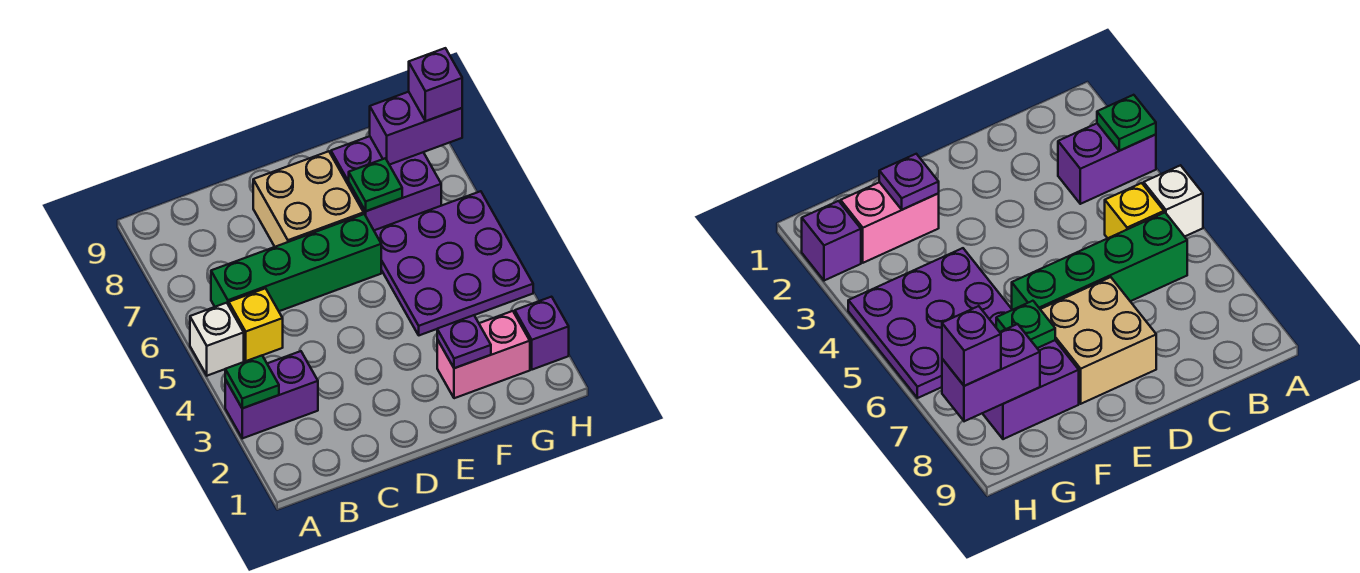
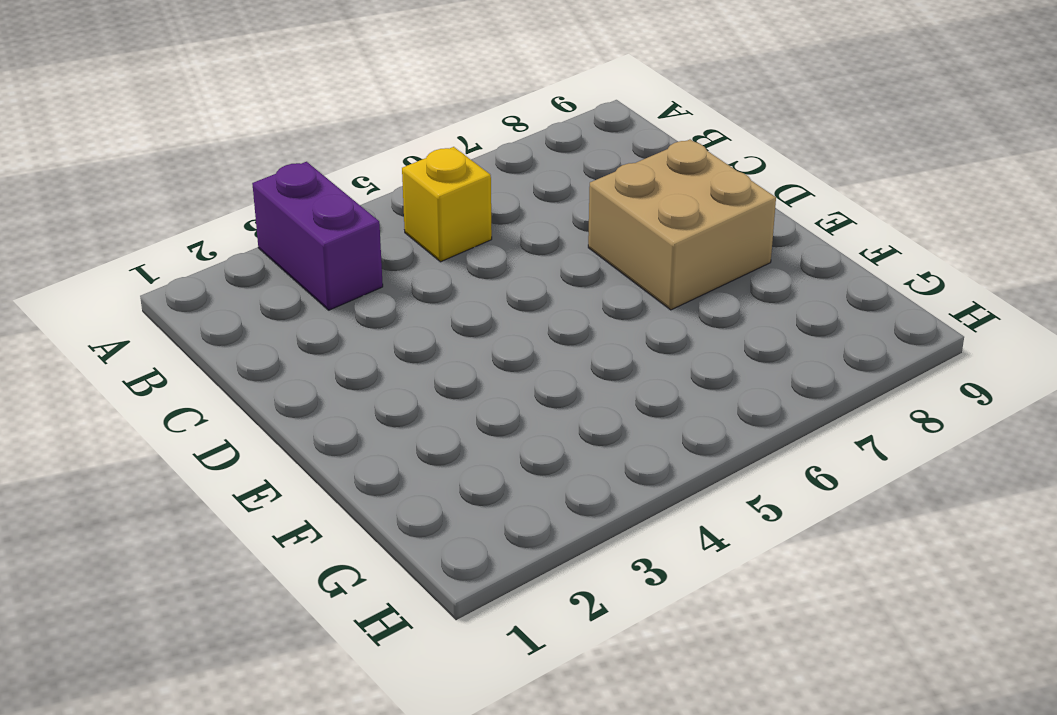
none -> white brick A5 level 1
none -> green brick B6:E6 level 1
none -> pink brick F2:G2 level 1

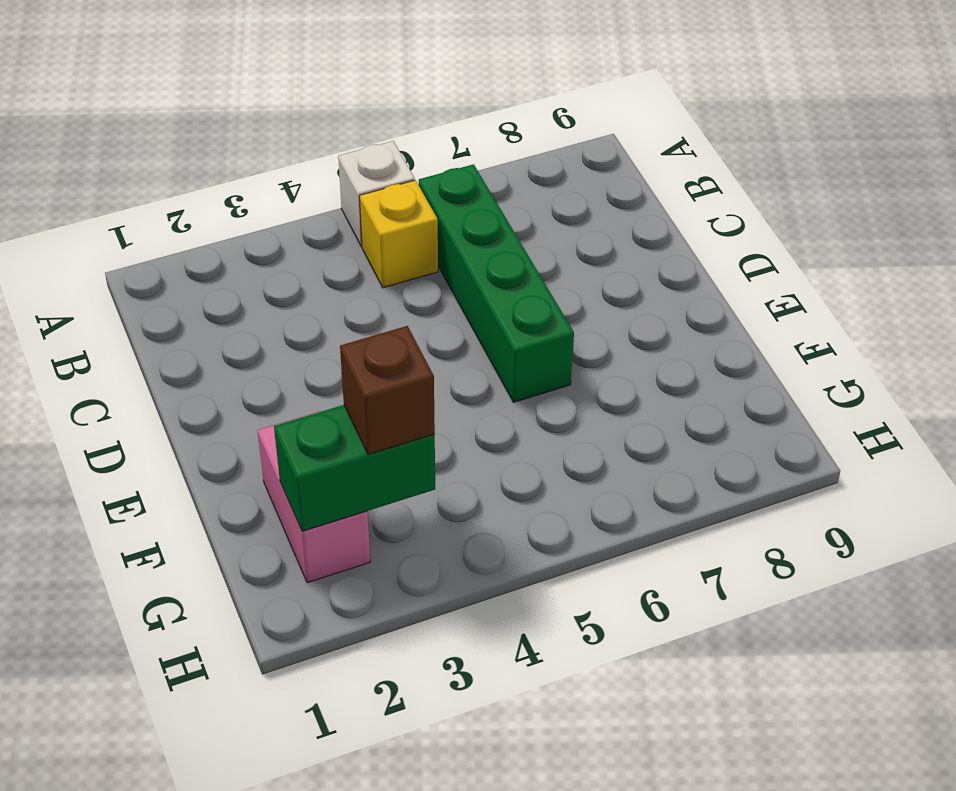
green brick G2:G3 level 2 -> none
brown brick G3 level 3 -> none
none -> purple brick A3:B3 level 1
none -> tan brick D7:E8 level 1
none -> purple plate F4:H6 level 1

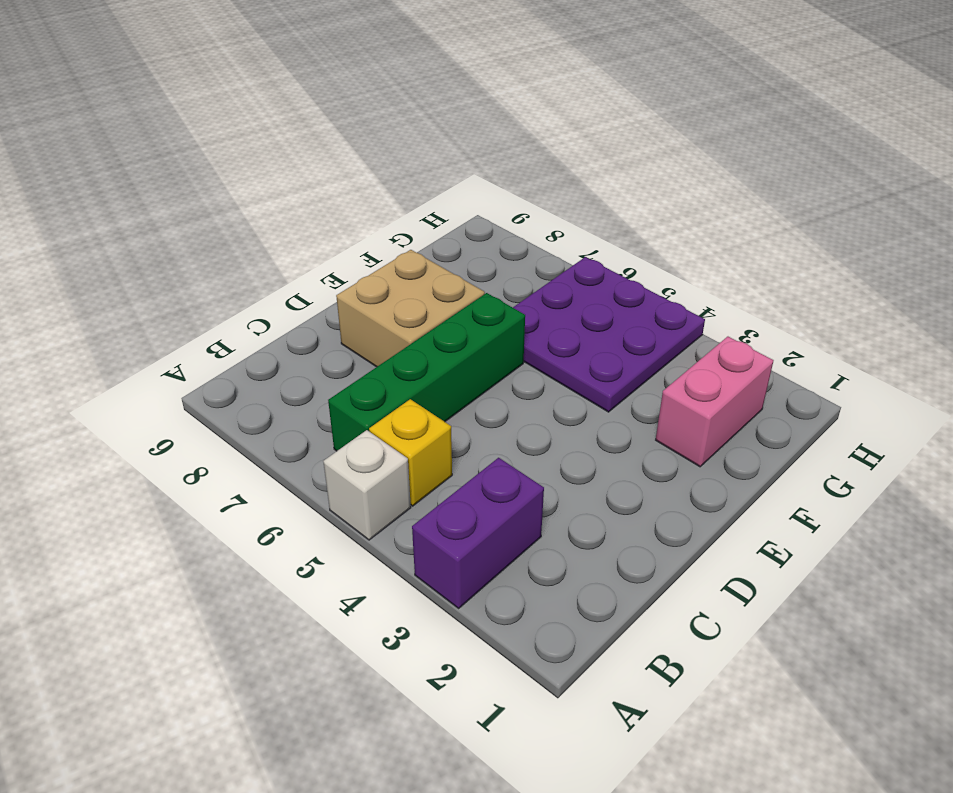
none -> purple brick F7:G8 level 1
none -> purple brick H2 level 1
none -> green plate A3 level 2

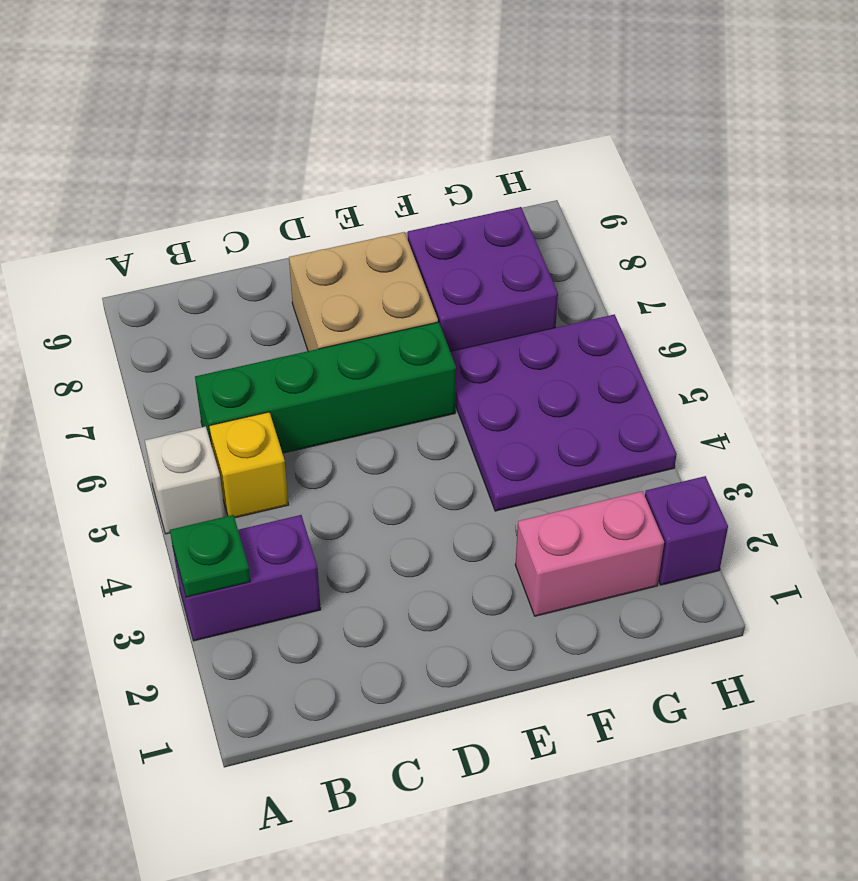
none -> purple plate F2 level 2
none -> green plate F7 level 2
none -> purple brick G8:H8 level 2

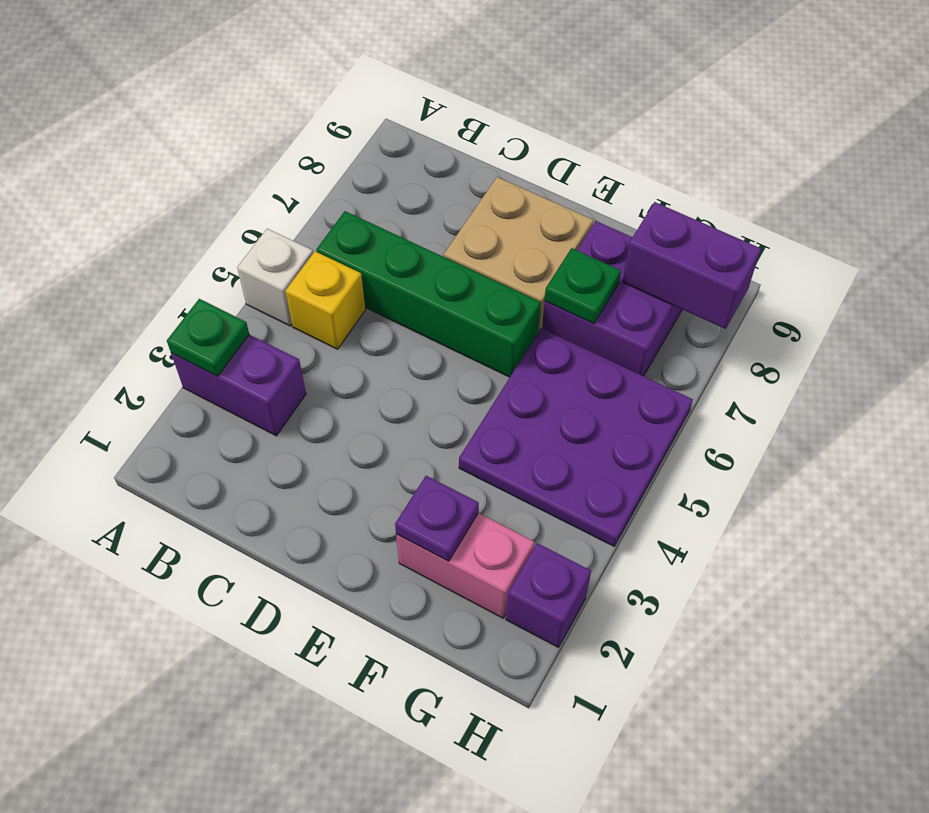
none -> purple brick H8 level 3

